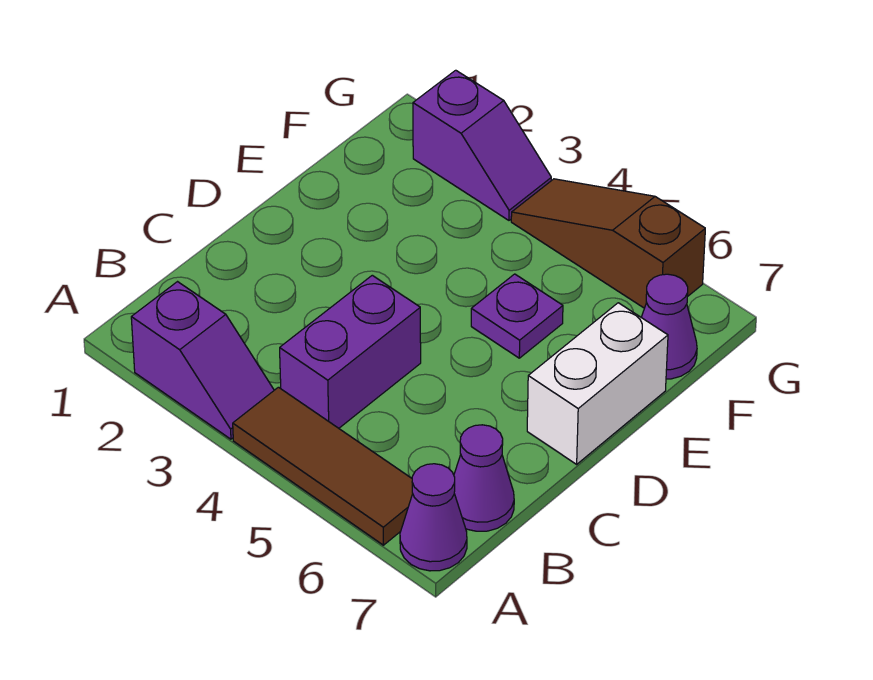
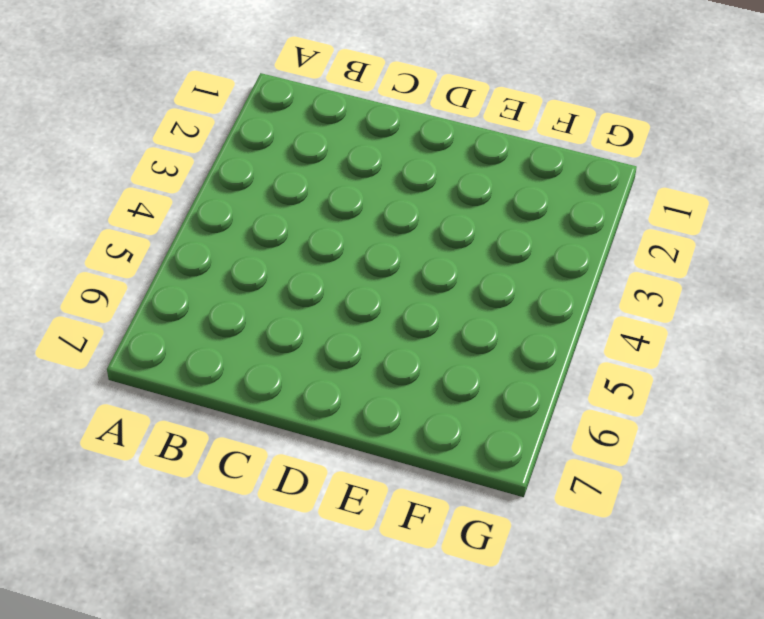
none -> purple slope A2:A3 level 1 top 2
none -> brown tile A4:A6 level 1

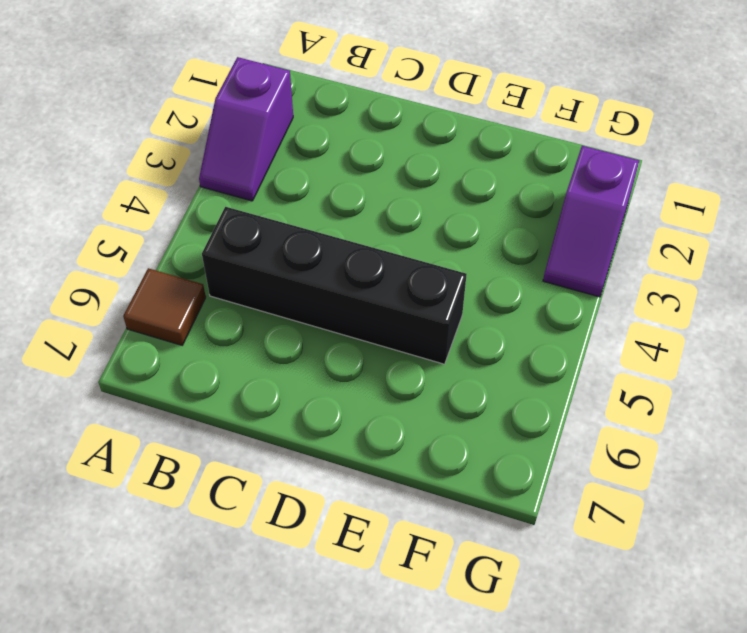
brown tile A6 level 1 -> brown tile A4:A6 level 1
black brick B5:E5 level 1 -> purple plate E5 level 1
none -> purple cone A7 level 1
none -> purple brick B4:C4 level 1

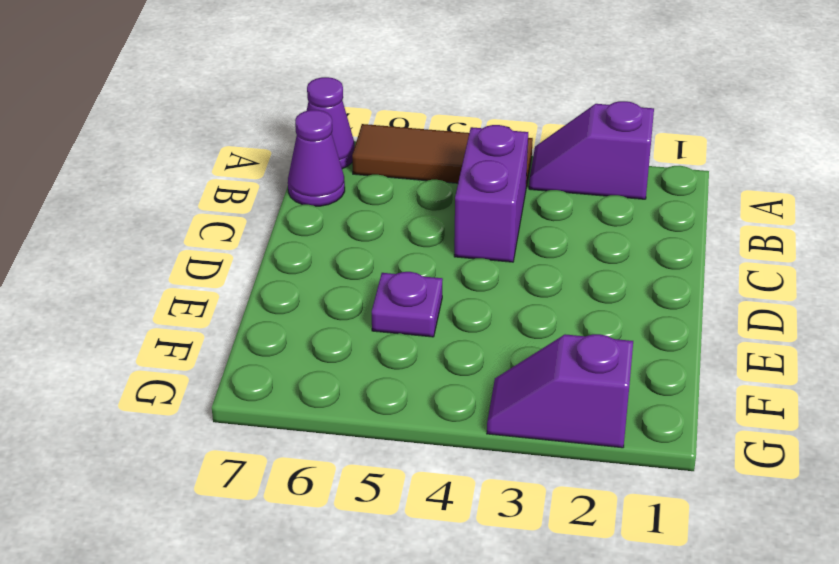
none -> white brick D7:E7 level 1
none -> purple cone F7 level 1

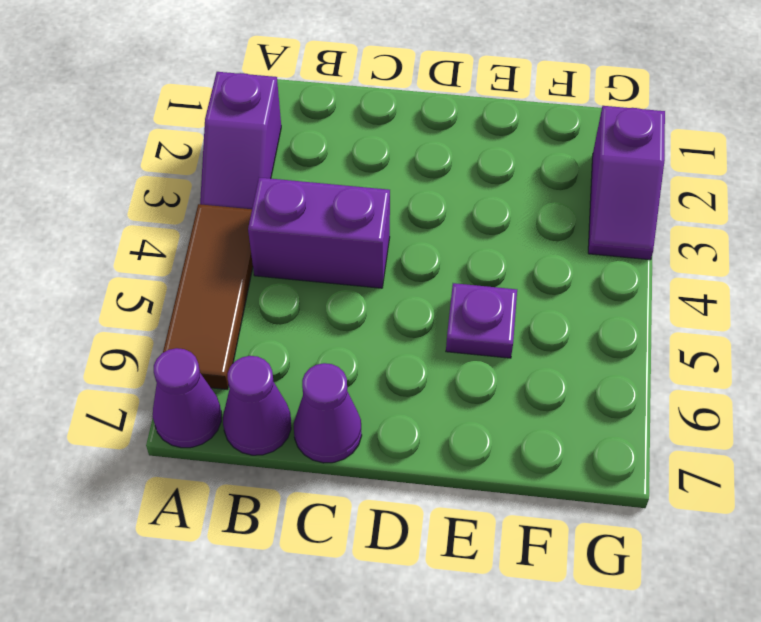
purple cone C7 level 1 -> purple cone F7 level 1
none -> white brick D7:E7 level 1
none -> brown slope G4:G6 level 1 top 6

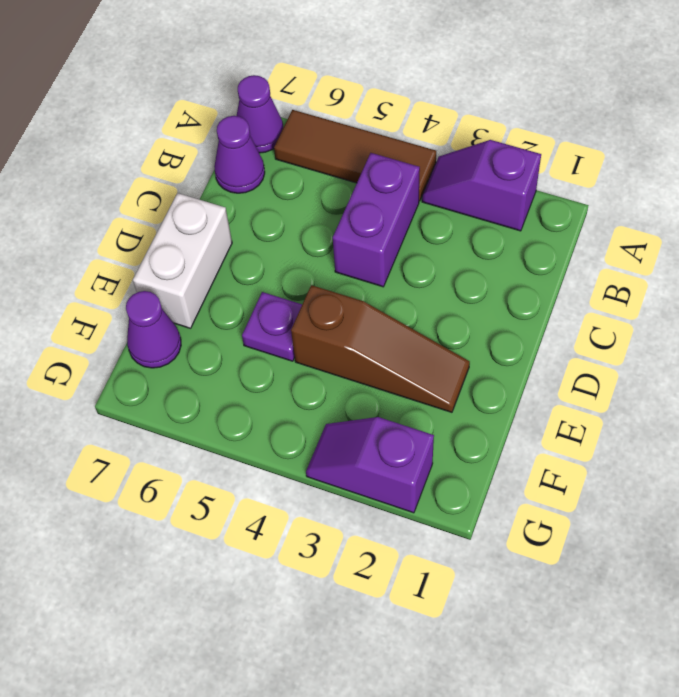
brown slope E2:E4 level 1 top 4 -> brown slope G4:G6 level 1 top 6

